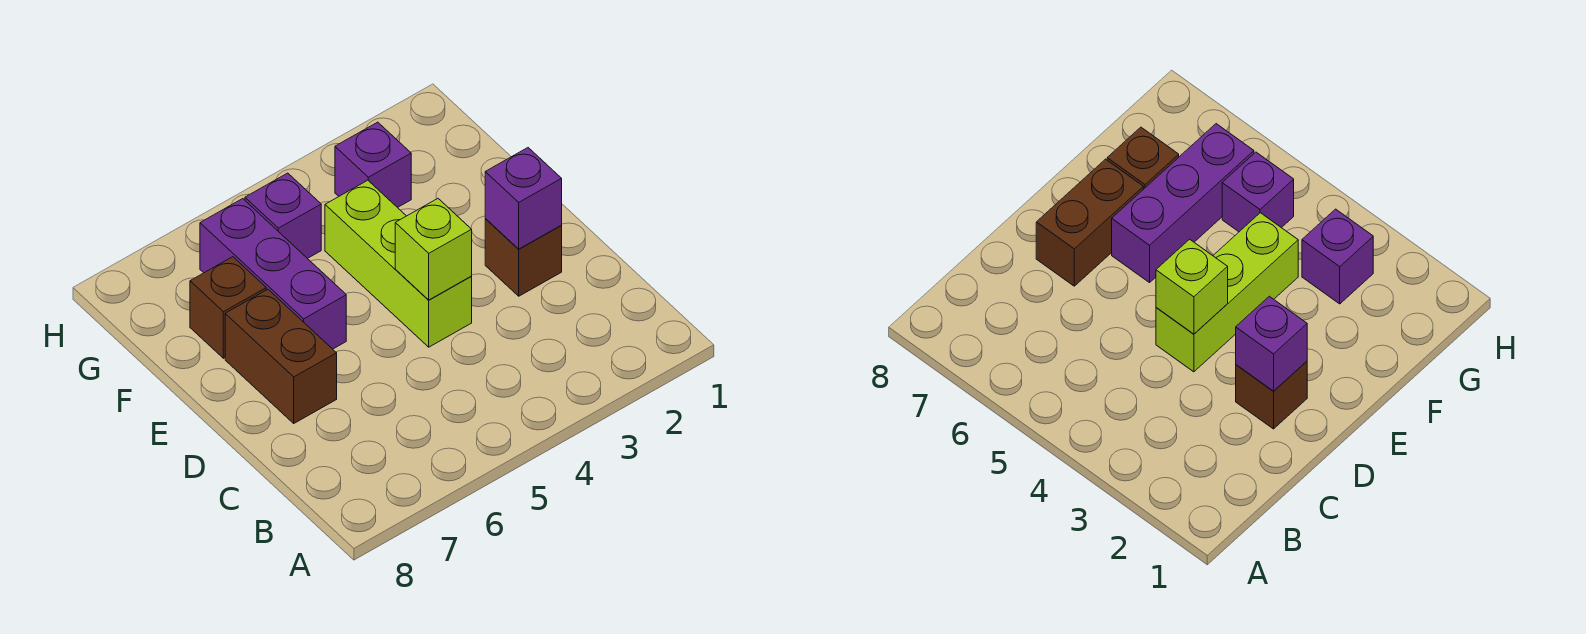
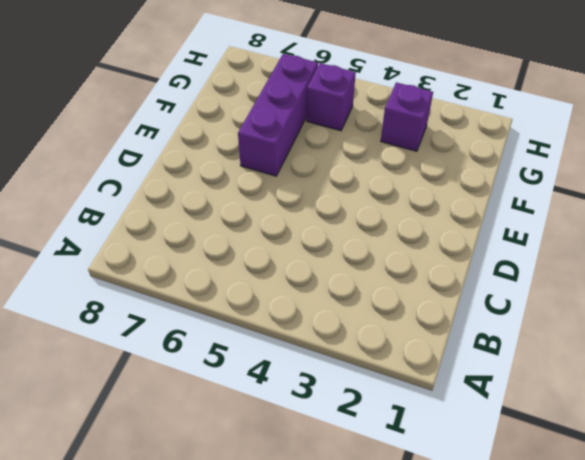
none -> brown brick D2 level 1
none -> lime brick D4:F4 level 1

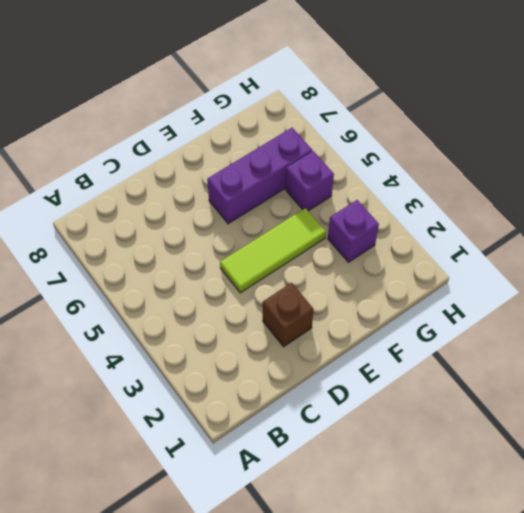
lime tile D4:F4 level 1 -> lime brick D4:F4 level 1
none -> brown brick D7:E7 level 1
none -> brown brick F7 level 1

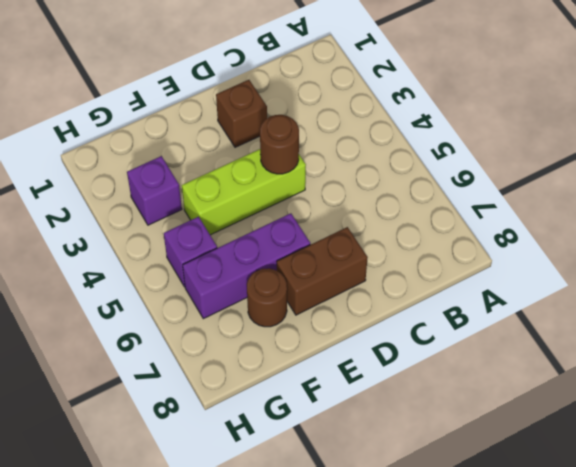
brown round brick D4 level 2 -> lime brick D4 level 2
brown round brick F7 level 1 -> brown brick F7 level 1
none -> purple brick D2 level 2

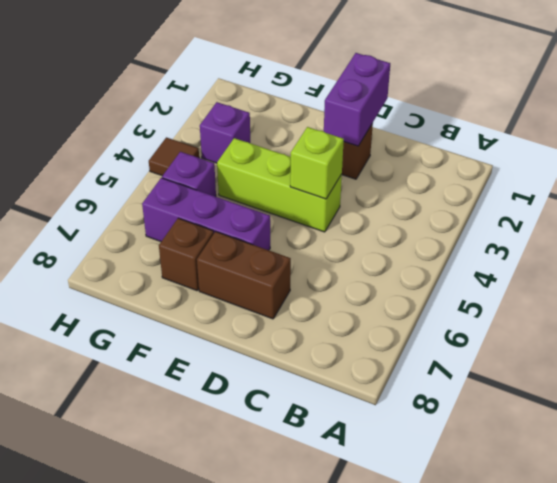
purple brick D1:D2 level 2 -> purple brick D2 level 2
brown tile H4 level 1 -> none

